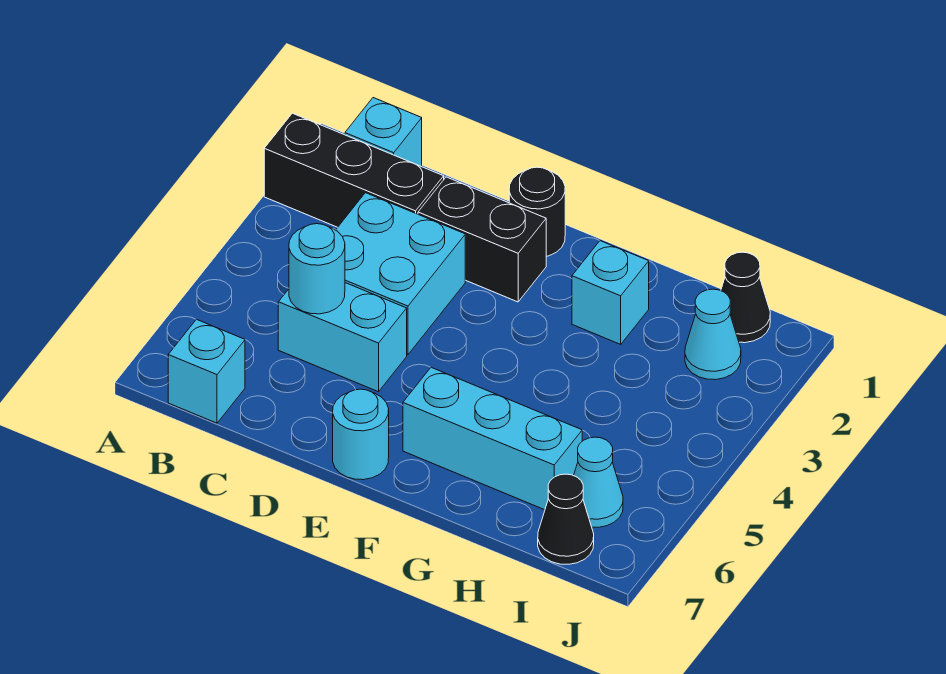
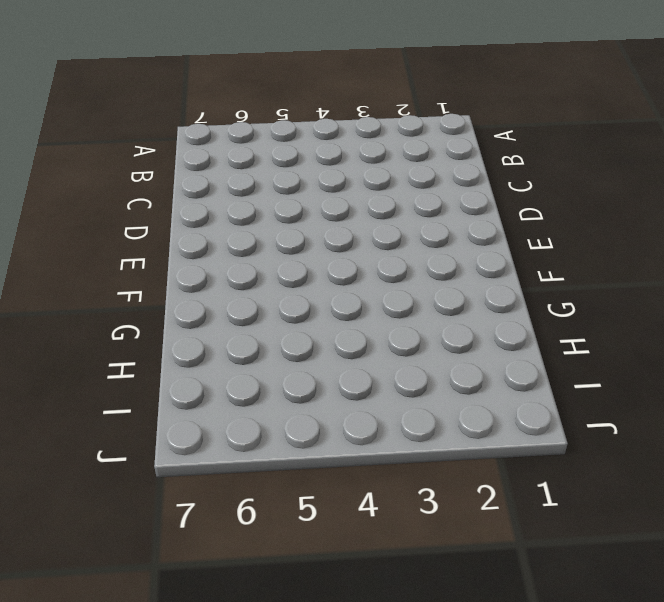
none -> black brick A2:C2 level 1
none -> cyan brick B1 level 1
none -> cyan brick B7 level 1

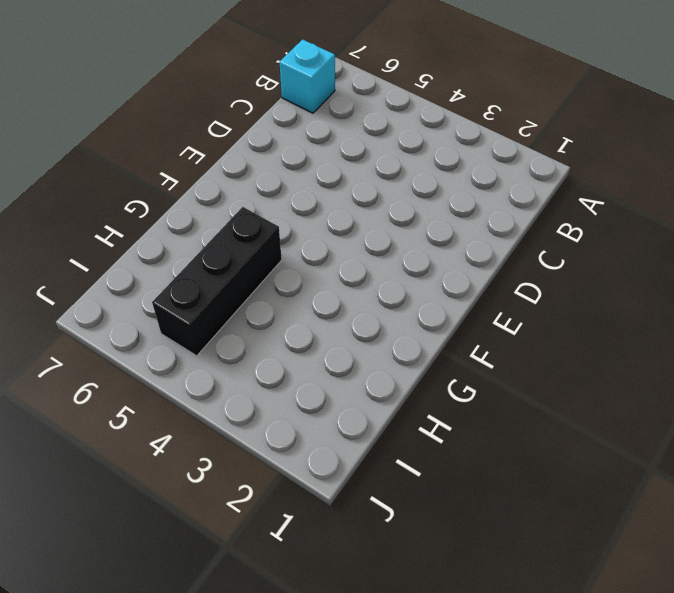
black brick G5:I5 level 1 -> black brick A2:C2 level 1
none -> cyan brick B1 level 1
none -> cyan brick C3:D4 level 1
none -> cyan brick C5:D5 level 1

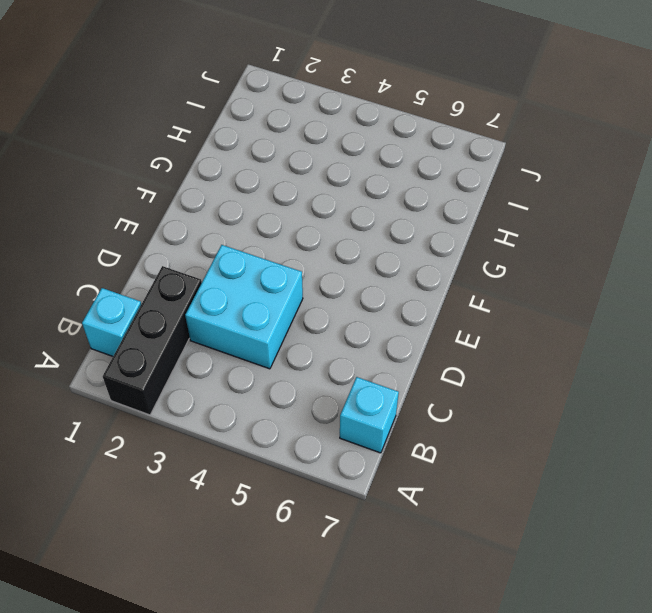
none -> cyan brick C5:D5 level 1
none -> black brick D2:E2 level 1
none -> black round brick E1 level 1

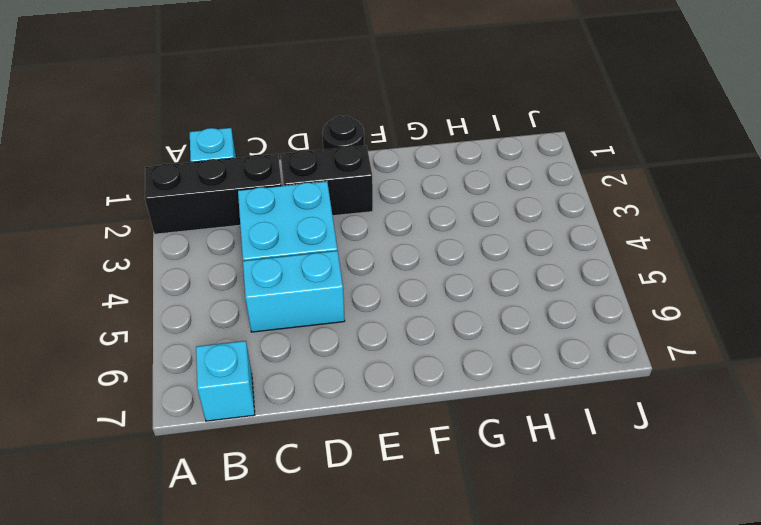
none -> cyan round brick E7 level 1
none -> cyan brick F6:H6 level 1
none -> cyan brick G2 level 1

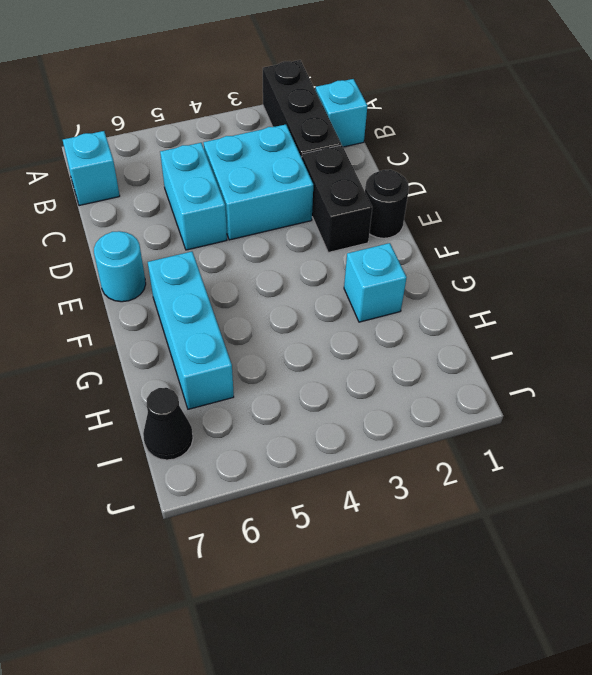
none -> black cone I1 level 1
none -> cyan cone I2 level 1
none -> cyan cone I6 level 1

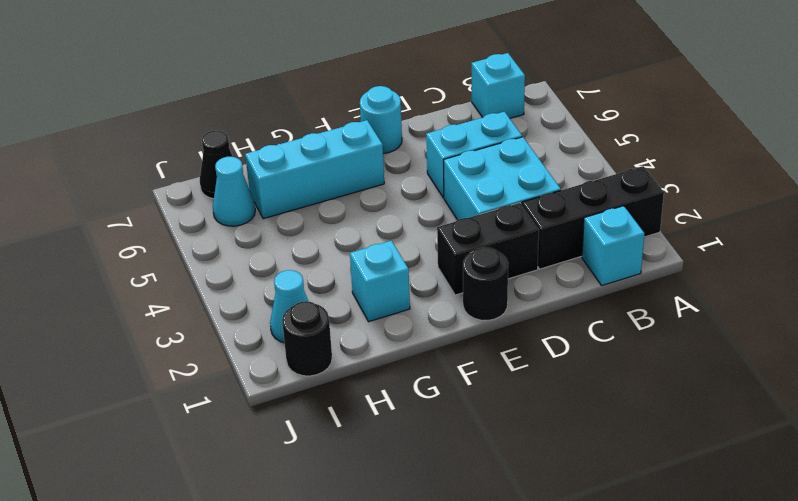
black round brick I1 level 1 -> black cone I1 level 1
none -> cyan round brick C5 level 2

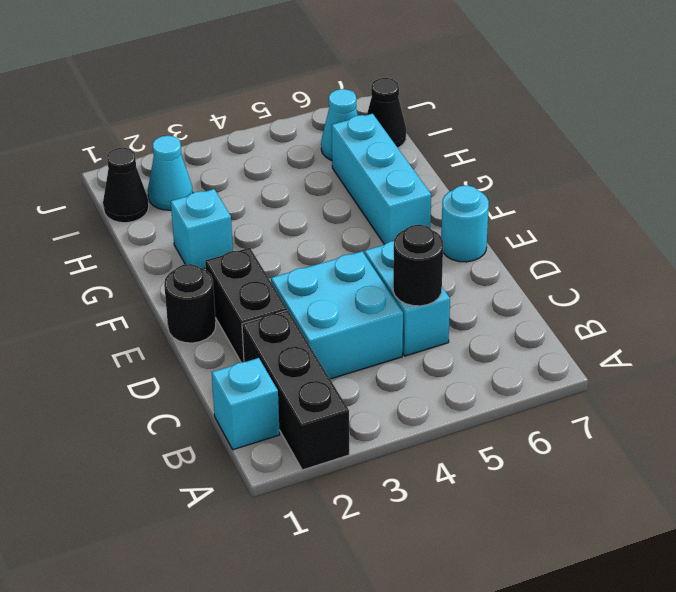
black round brick C5 level 2 -> cyan round brick C5 level 2
none -> cyan brick B7 level 1

